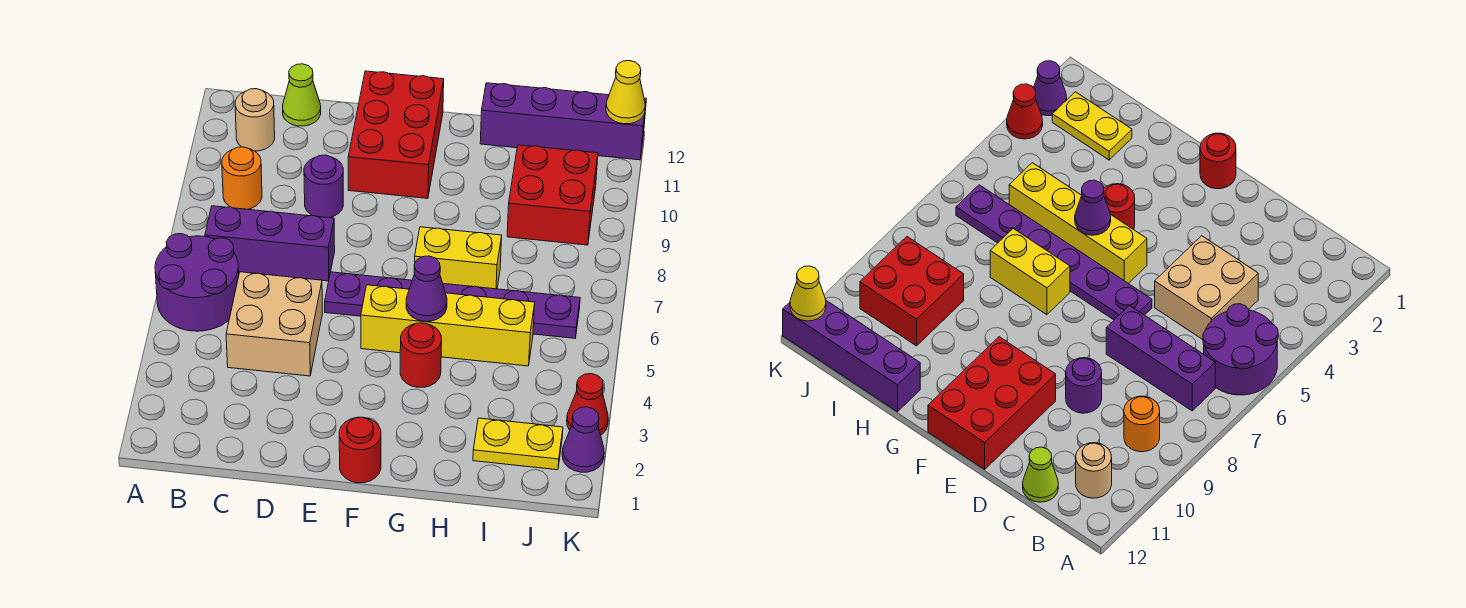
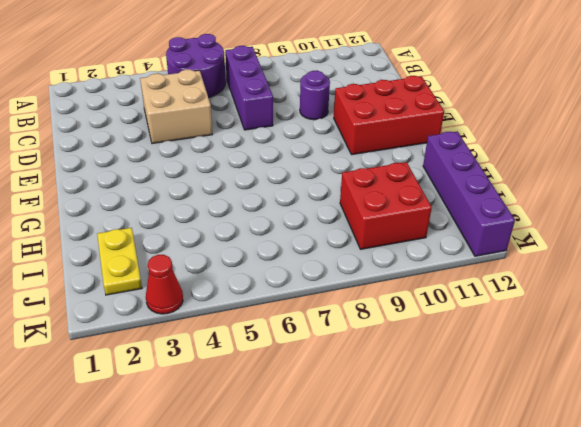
none -> orange round brick B9 level 1
none -> tan round brick B11 level 1
none -> lime cone C12 level 1

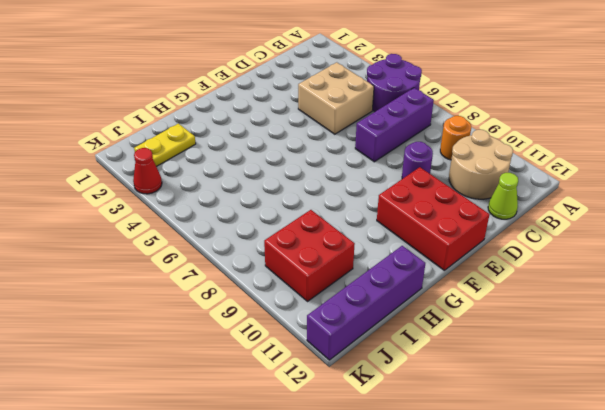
tan round brick B10:C11 level 1 -> tan round brick B11 level 1
none -> purple plate E6:J6 level 1
none -> red round brick F1 level 1
none -> yellow brick F5:I5 level 1

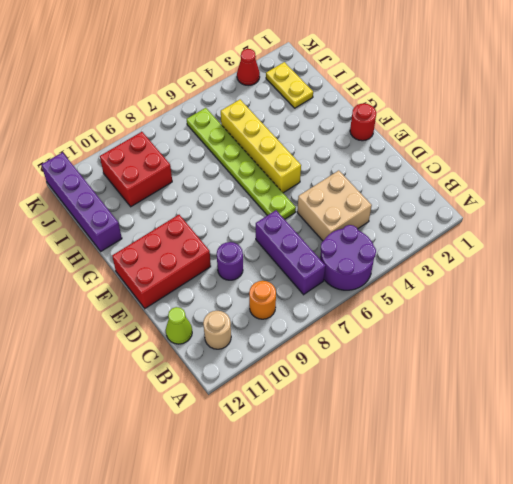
lime plate E6:J6 level 1 -> purple plate E6:J6 level 1
none -> red round brick G4 level 1
none -> yellow brick G7:H7 level 1
none -> purple cone K2 level 1

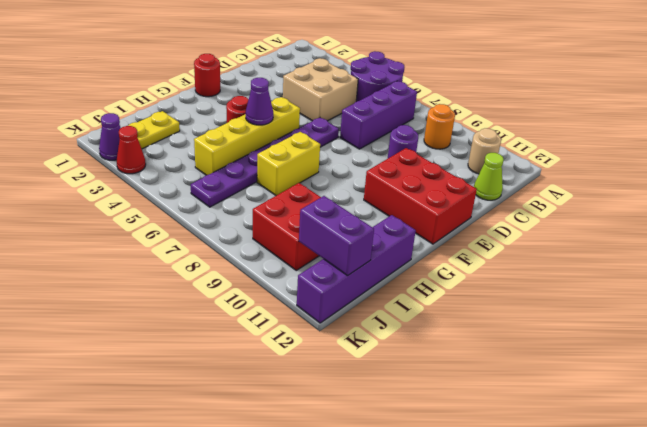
purple brick J11:J12 level 2 -> none
none -> yellow cone K12 level 2

